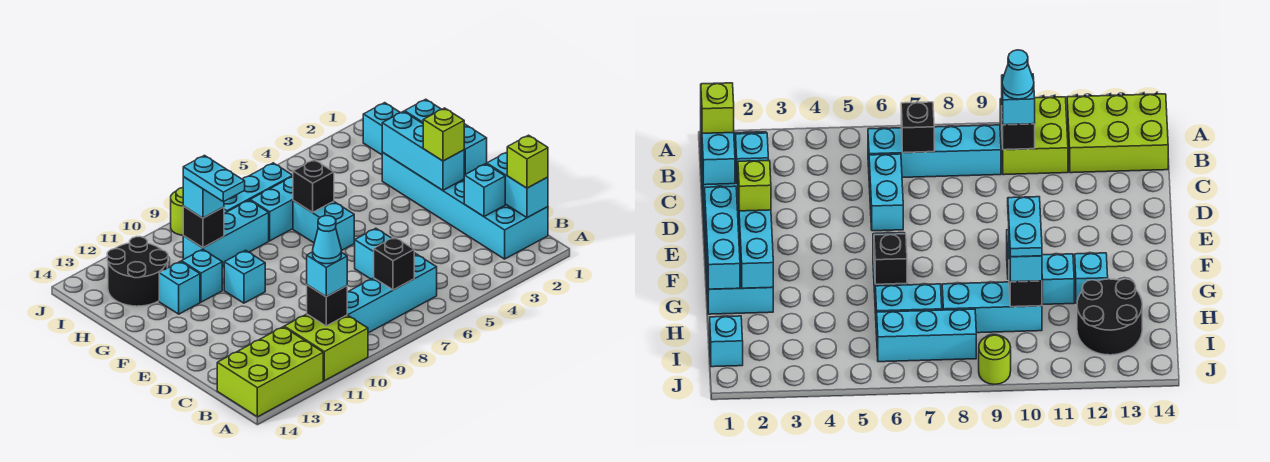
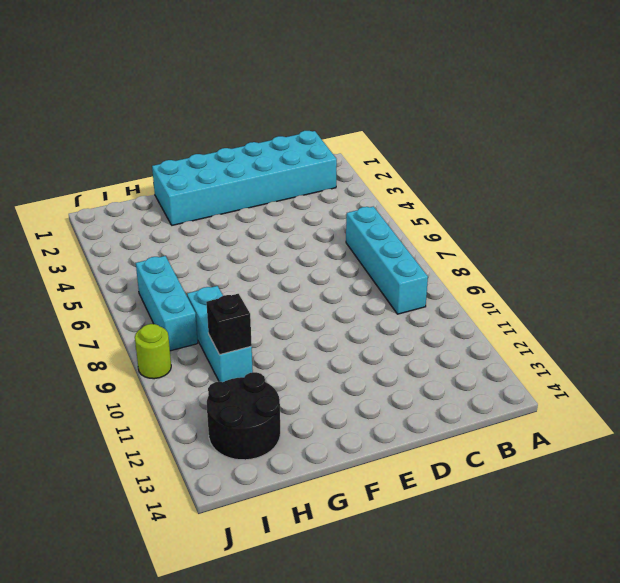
none -> lime brick A10:B11 level 1
none -> lime brick A12:B14 level 1
none -> cyan brick C6:D6 level 1

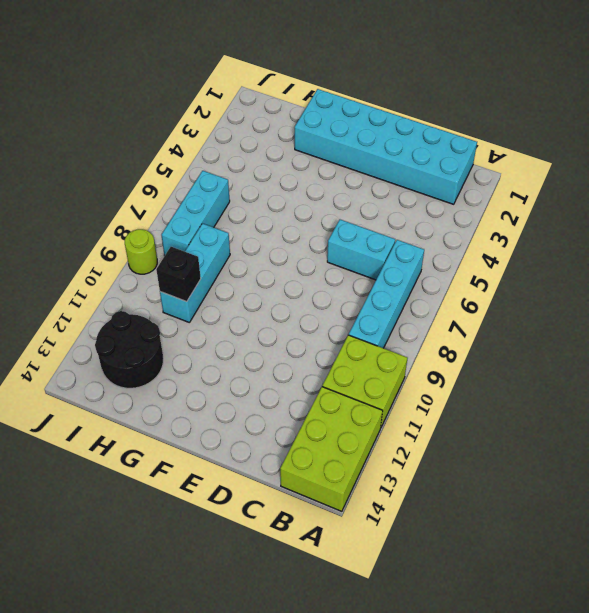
none -> cyan brick F6:G6 level 1
none -> cyan brick F10 level 1
none -> cyan brick G11 level 1

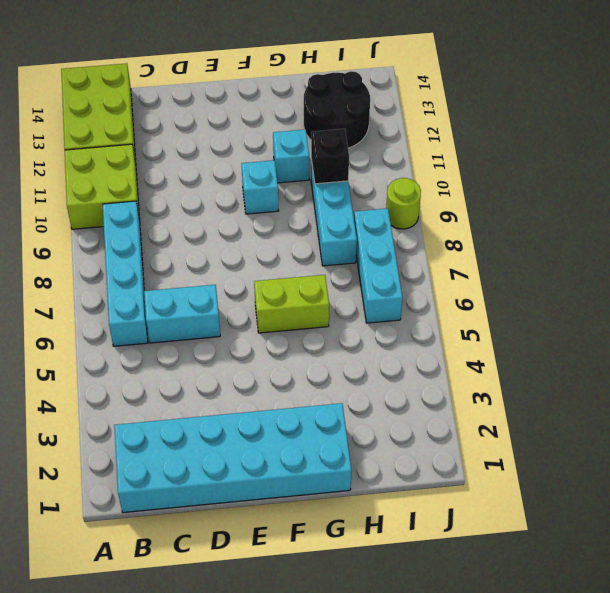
lime brick F6:G6 level 1 -> cyan brick F6:G6 level 1
none -> cyan brick G12 level 1
none -> cyan brick H6:H7 level 1
none -> cyan brick I1 level 1

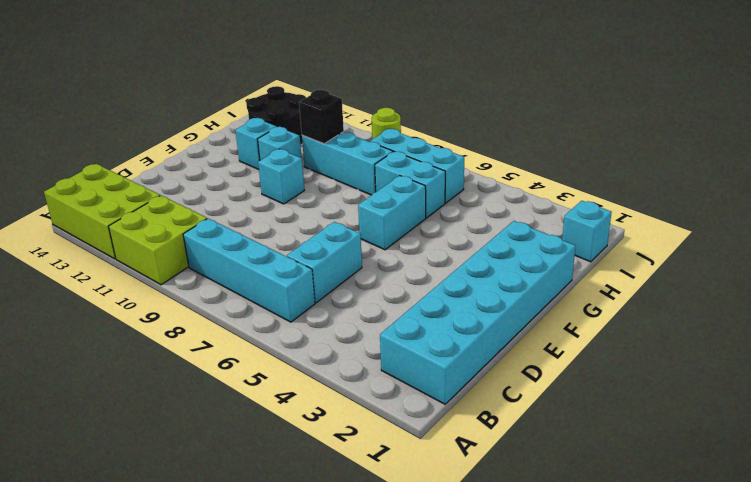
none -> cyan brick B1:C1 level 2
none -> black brick B7 level 2
none -> black brick B10 level 2

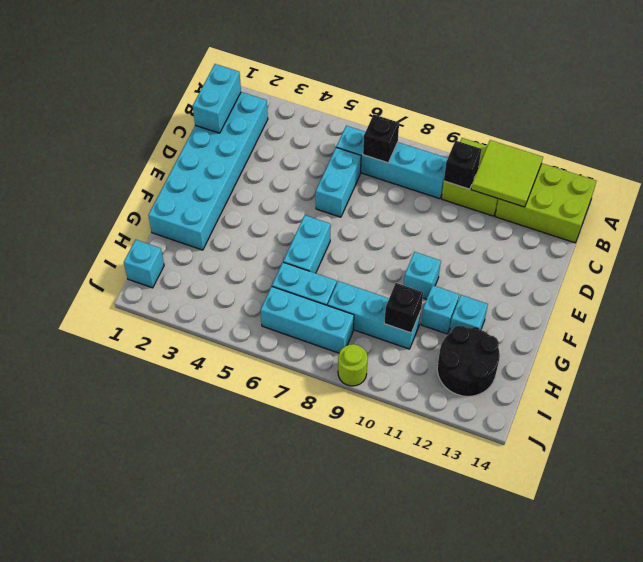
lime tile A11:B12 level 2 -> none
none -> cyan brick C2 level 2
none -> cyan brick E1:G1 level 2
none -> cyan brick E2:G2 level 2

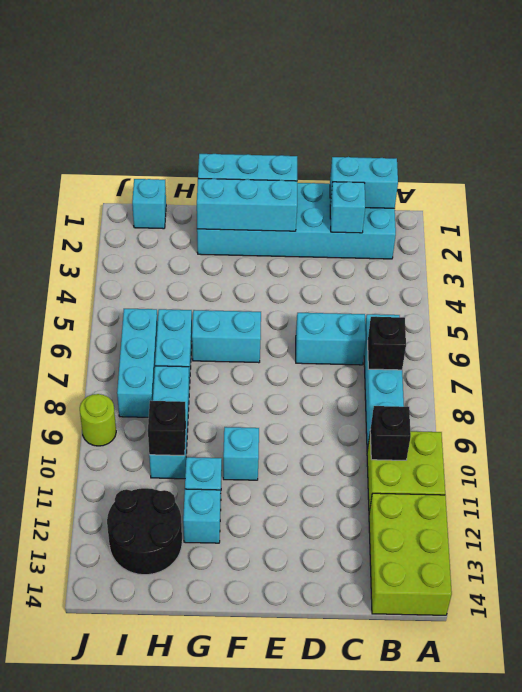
none -> black brick G6 level 2
none -> lime brick B1 level 3
none -> cyan brick B10 level 3

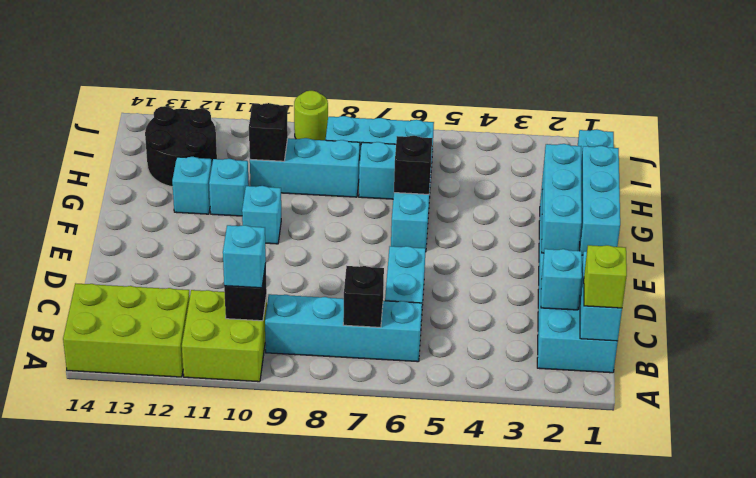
none -> lime brick E2 level 3
none -> cyan brick H10 level 3
none -> cyan cone B10 level 4

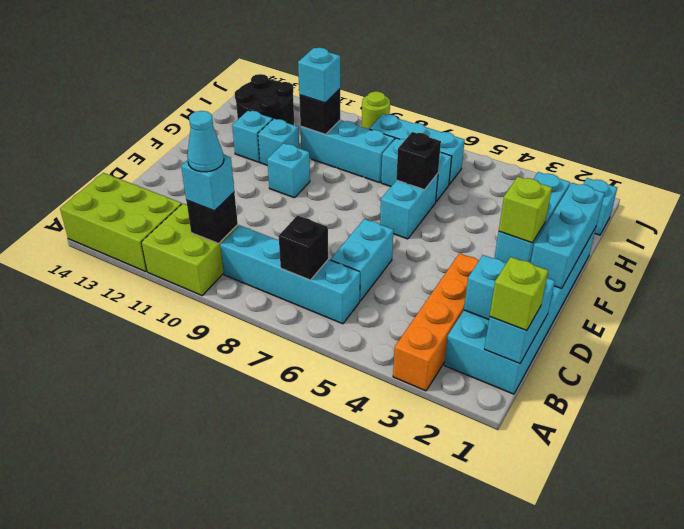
orange brick A3:D3 level 1 -> none
none -> cyan plate G10:H10 level 4

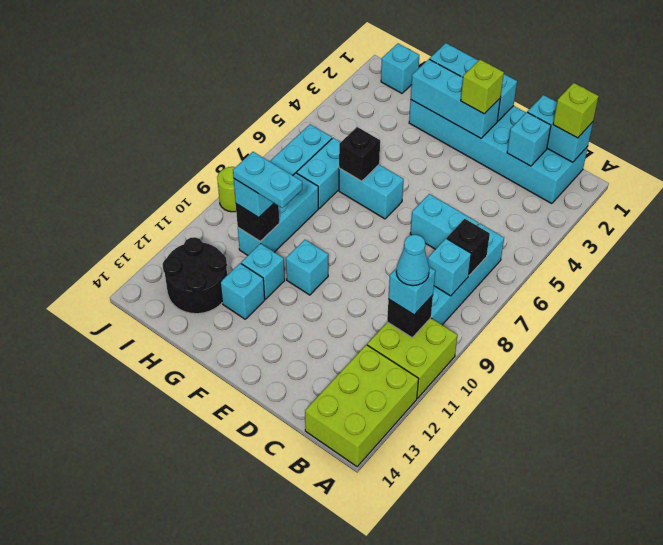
cyan brick B8 level 2 -> none

